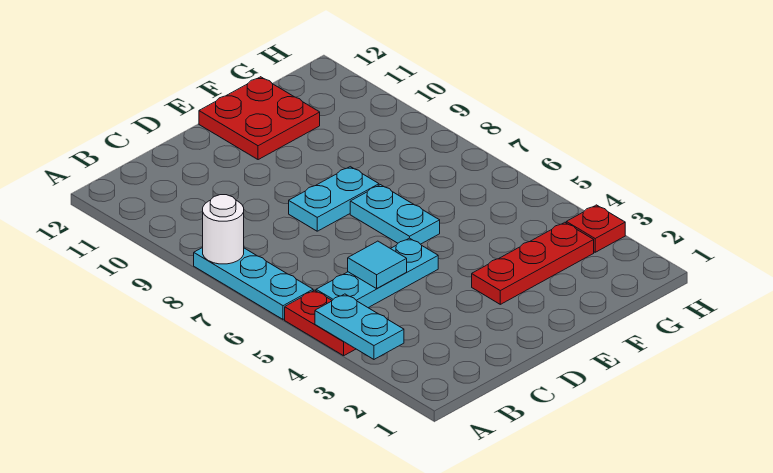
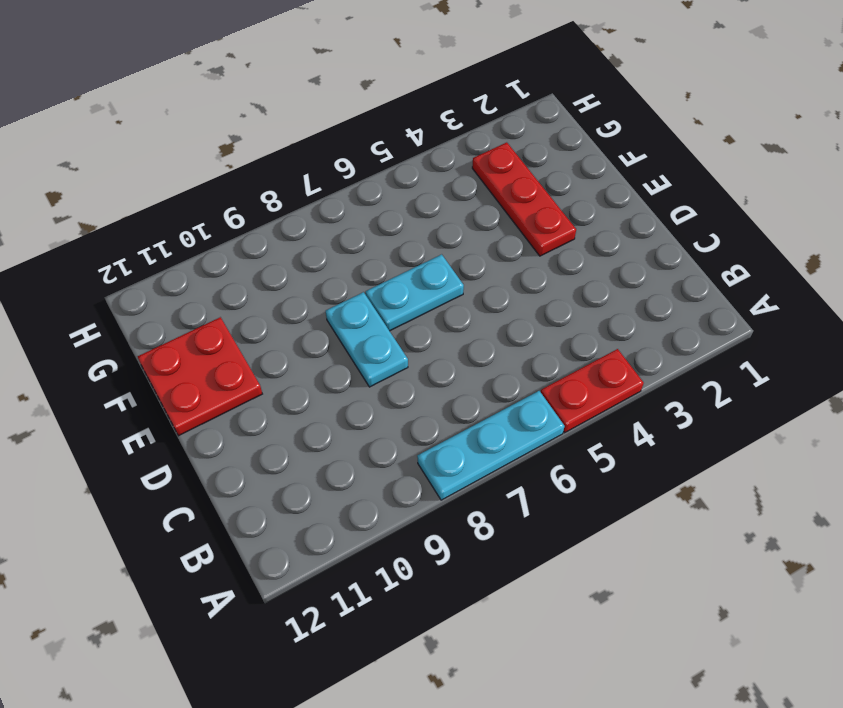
none -> cyan plate B5:D5 level 1
none -> red plate H3 level 1

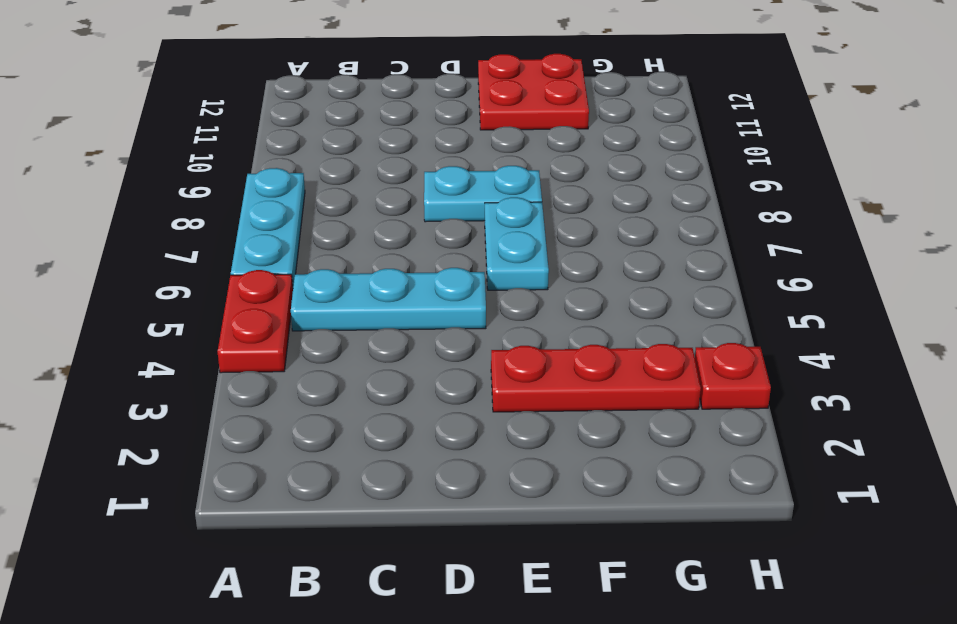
none -> cyan plate A3:A4 level 2
none -> white round brick A8 level 2

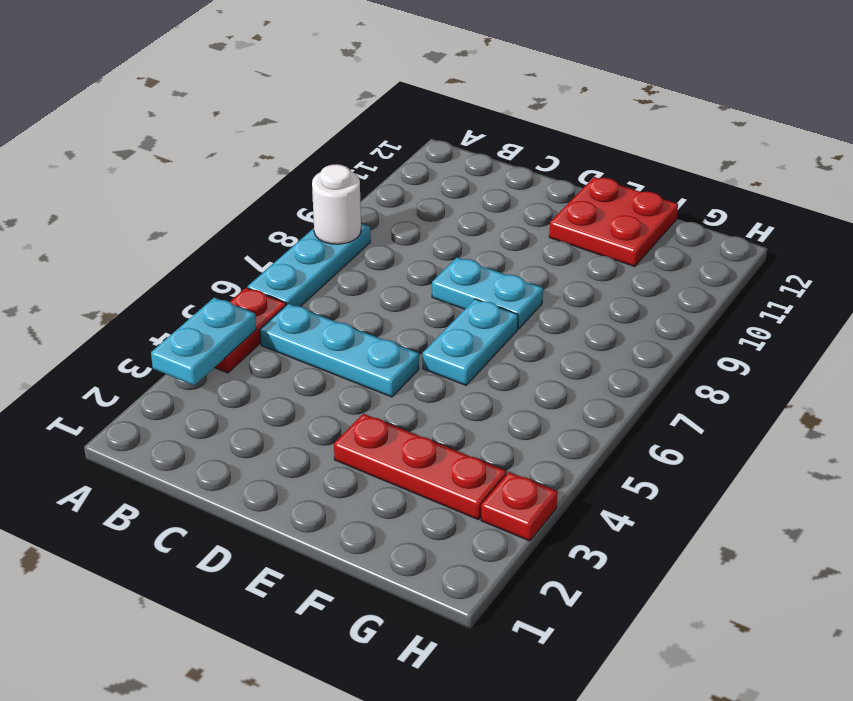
none -> cyan tile C5 level 2

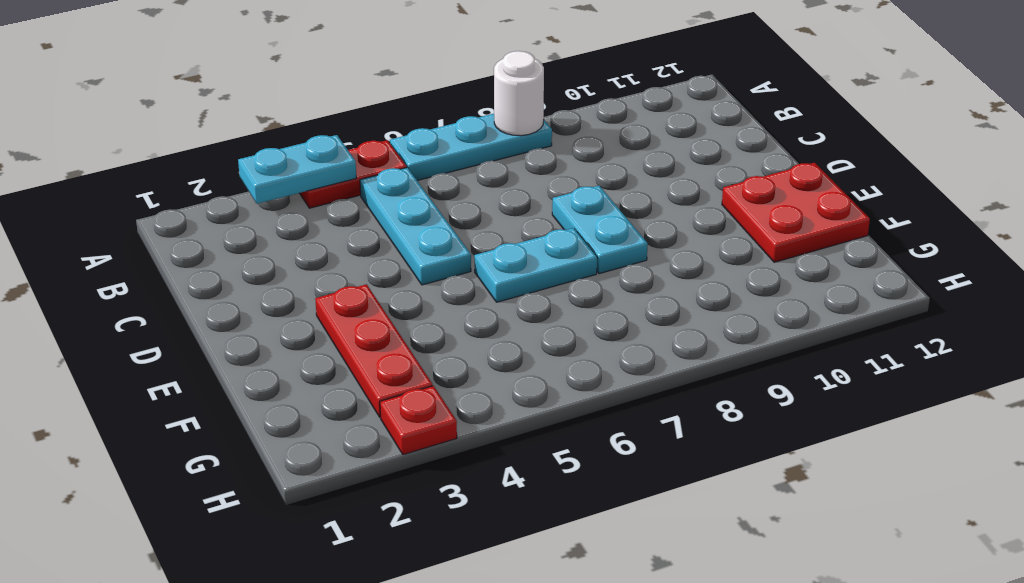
none -> cyan tile C5 level 2

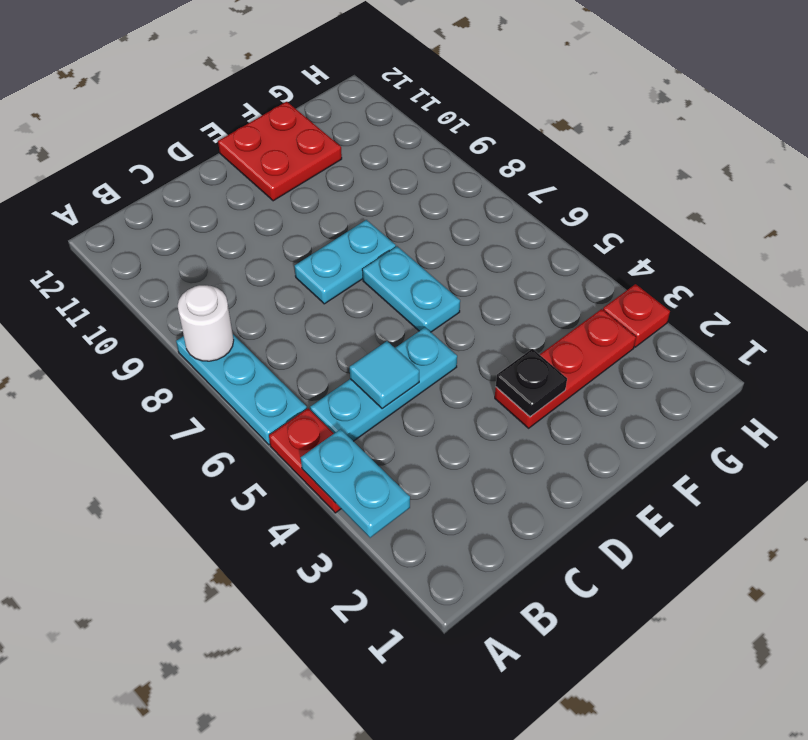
black plate E3 level 2 -> none

